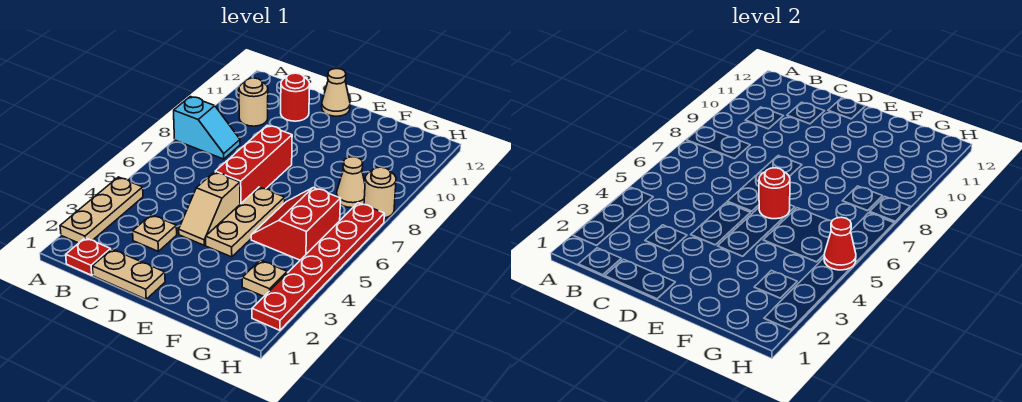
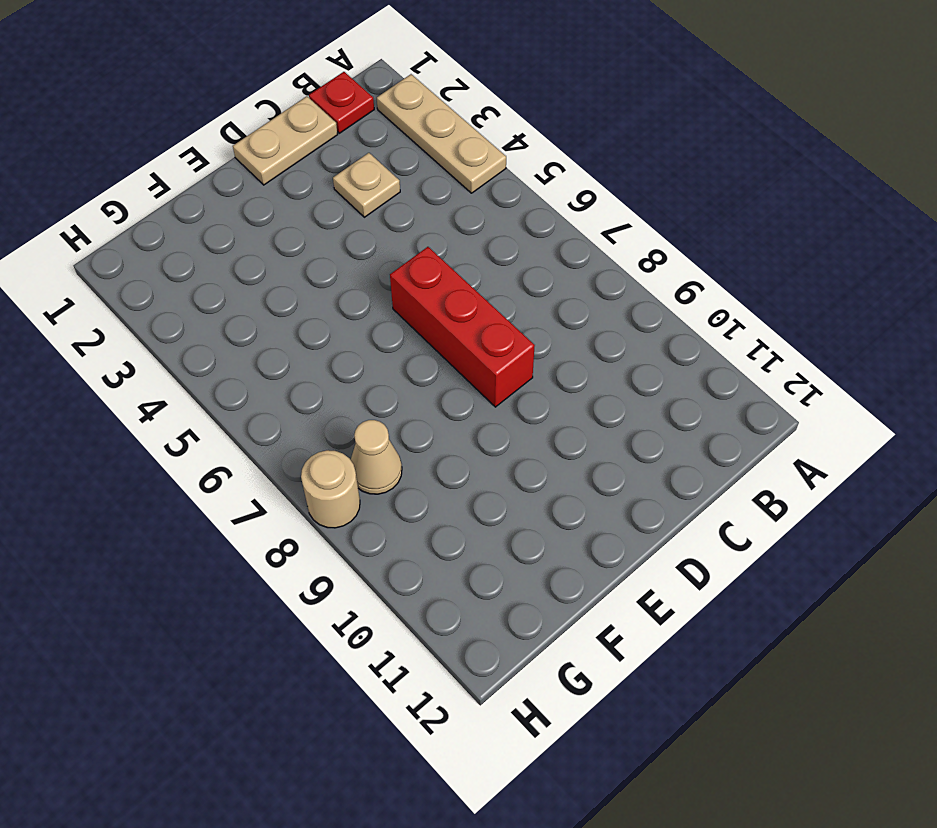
none -> cyan slope A8:B8 level 1 top A
none -> tan round brick B10 level 1
none -> red round brick C11 level 1

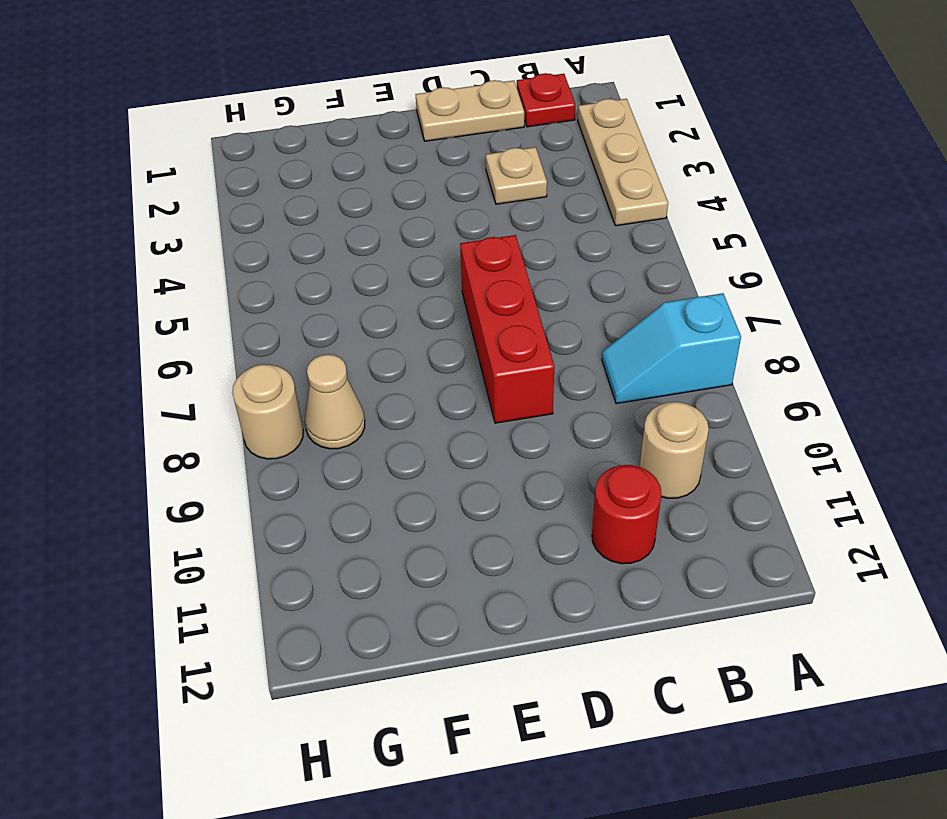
none -> tan slope D4:D5 level 1 top 5
none -> tan cone D12 level 1
none -> tan plate E4:E6 level 1

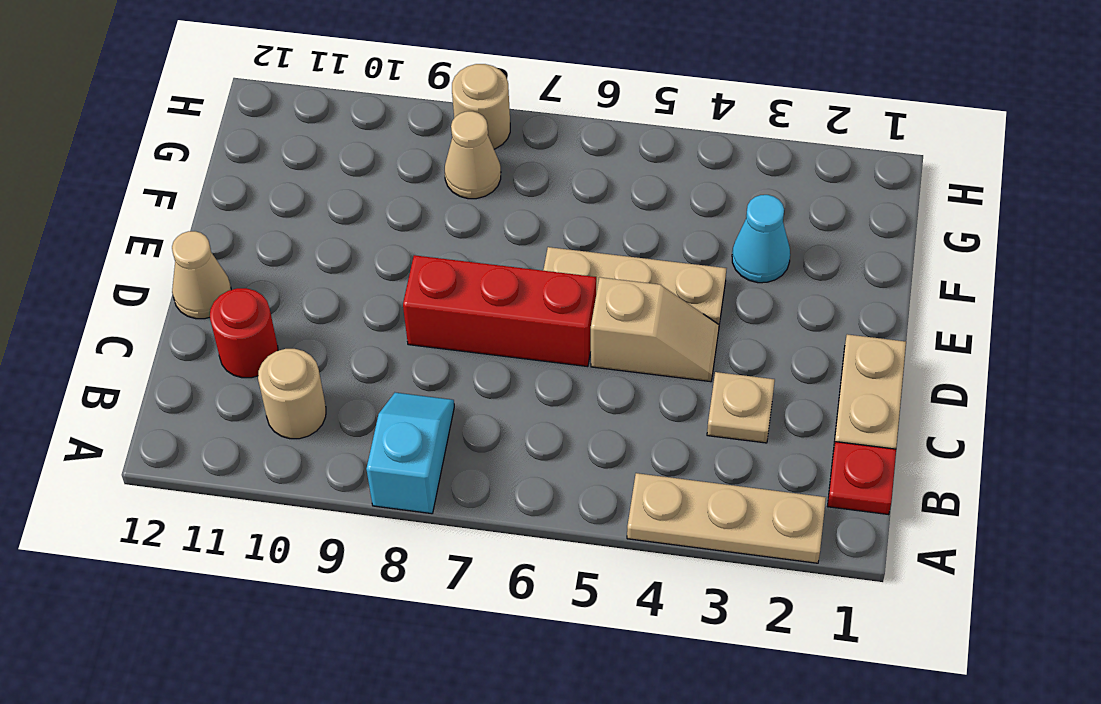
cyan cone F3 level 1 -> none
none -> red slope F5:G6 level 1 top G
none -> tan plate G3 level 1
none -> red plate H2:H7 level 1

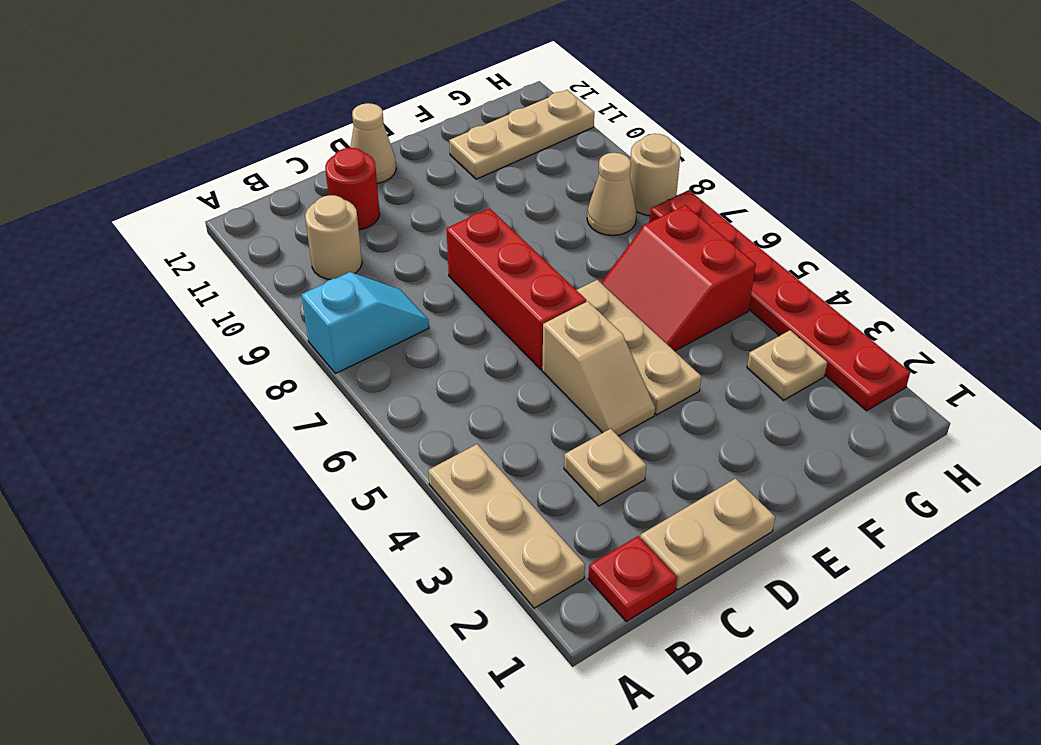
tan plate F11:H11 level 1 -> none
none -> red round brick E6 level 2
none -> red cone H5 level 2

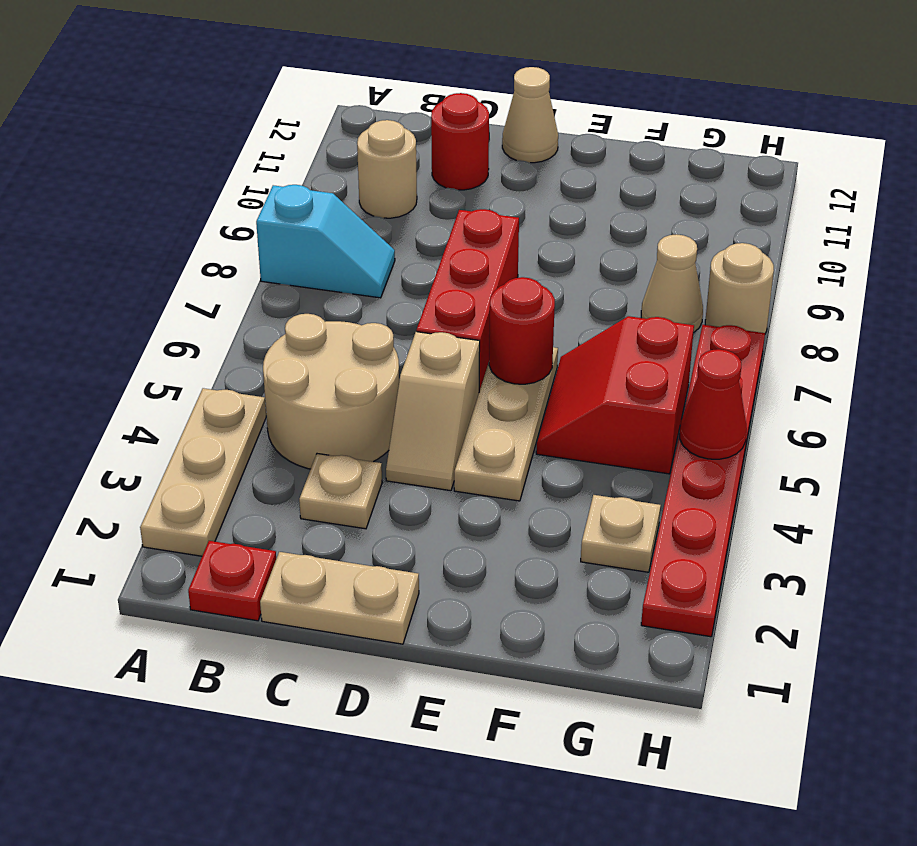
tan round brick B4:C5 level 1 -> none

